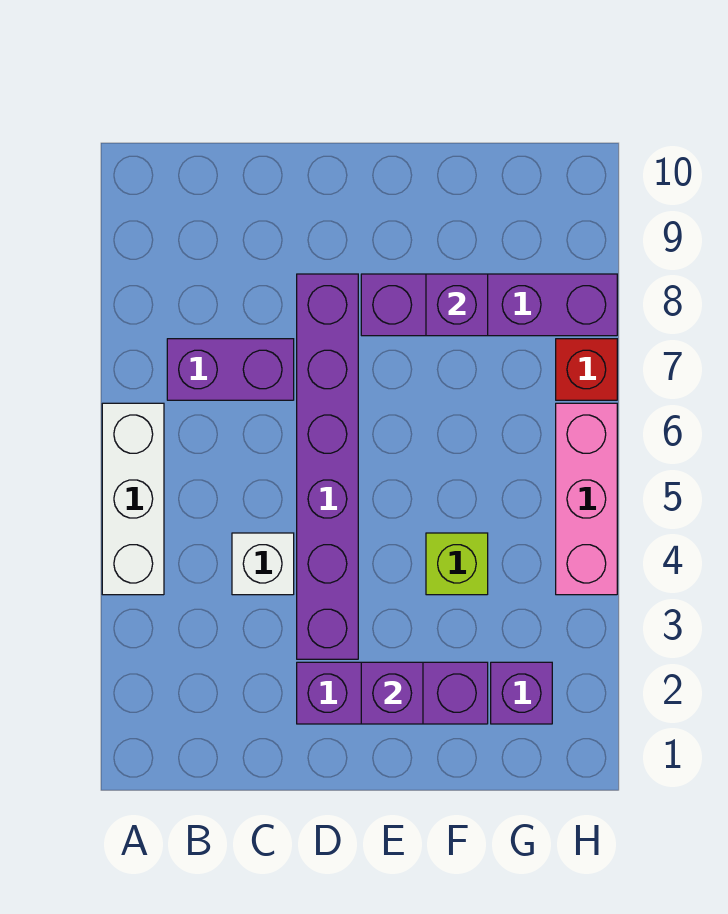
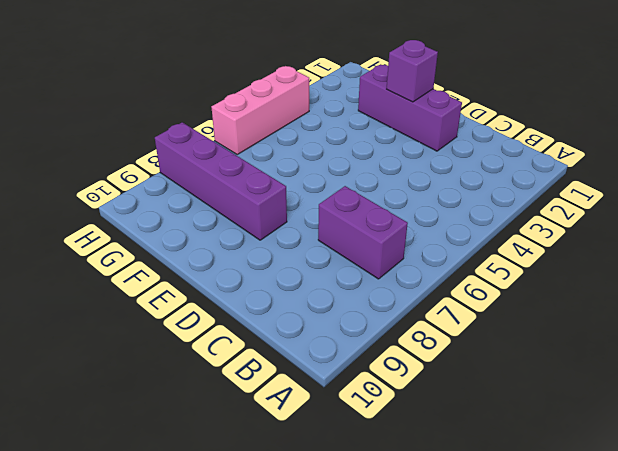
none -> white brick A4:A6 level 1
none -> white brick C4 level 1
none -> purple brick D3:D8 level 1

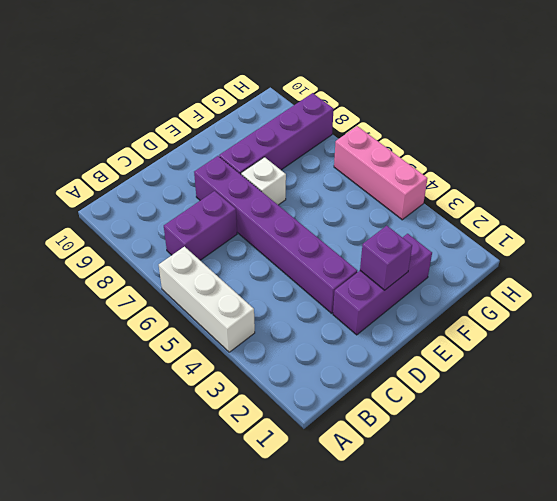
white brick E7 level 1 -> white brick C4 level 1
none -> lime brick F4 level 1
none -> purple brick G2 level 1
none -> red brick H7 level 1

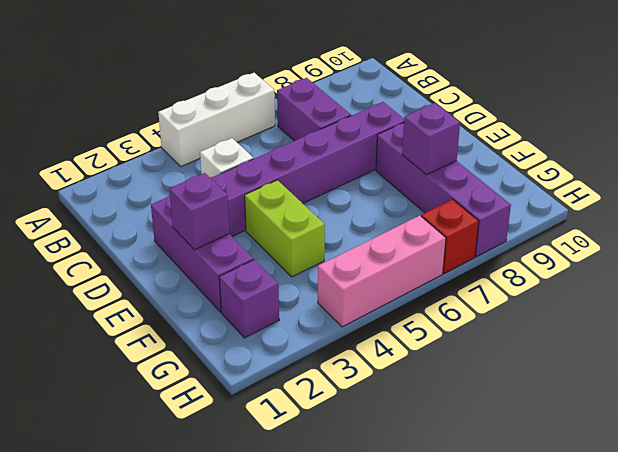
lime brick E4:F4 level 1 -> lime brick F4 level 1

